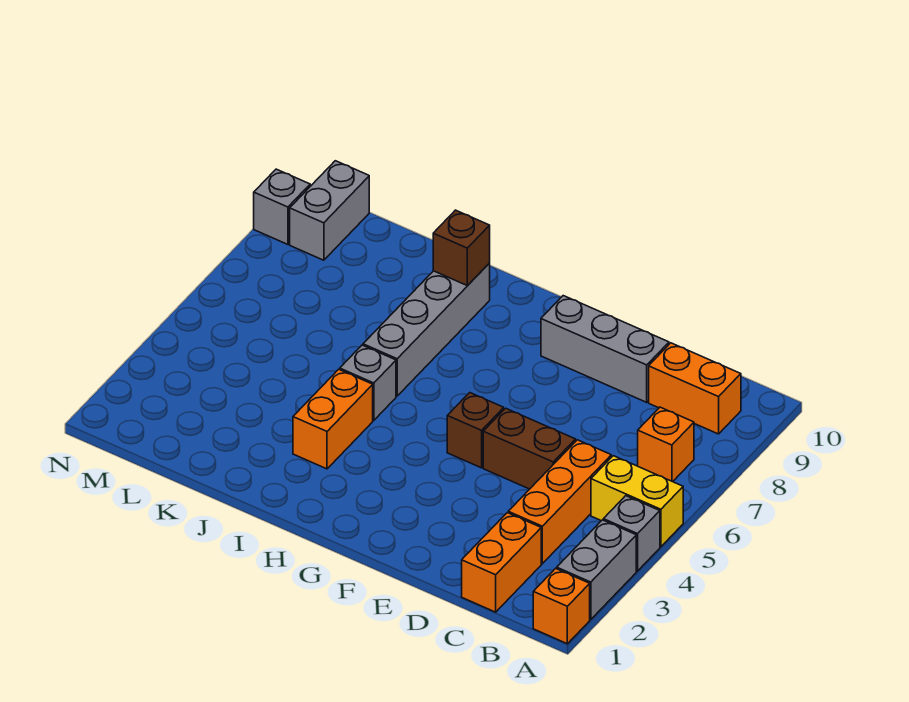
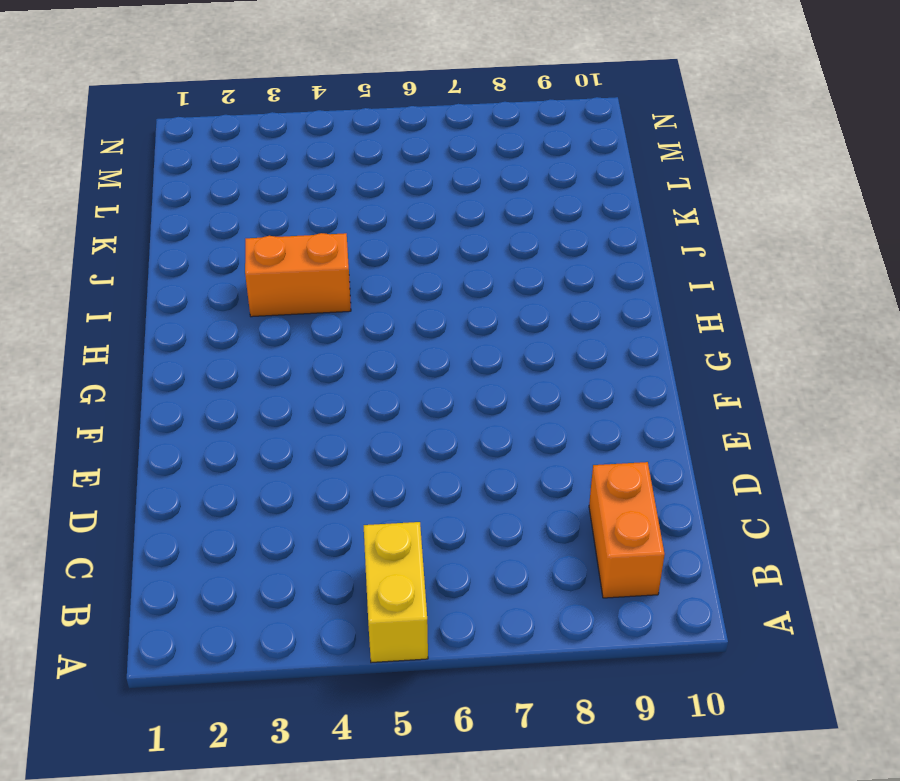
none -> orange brick A1 level 1
none -> grey brick A2:A3 level 1
none -> grey brick A4 level 1

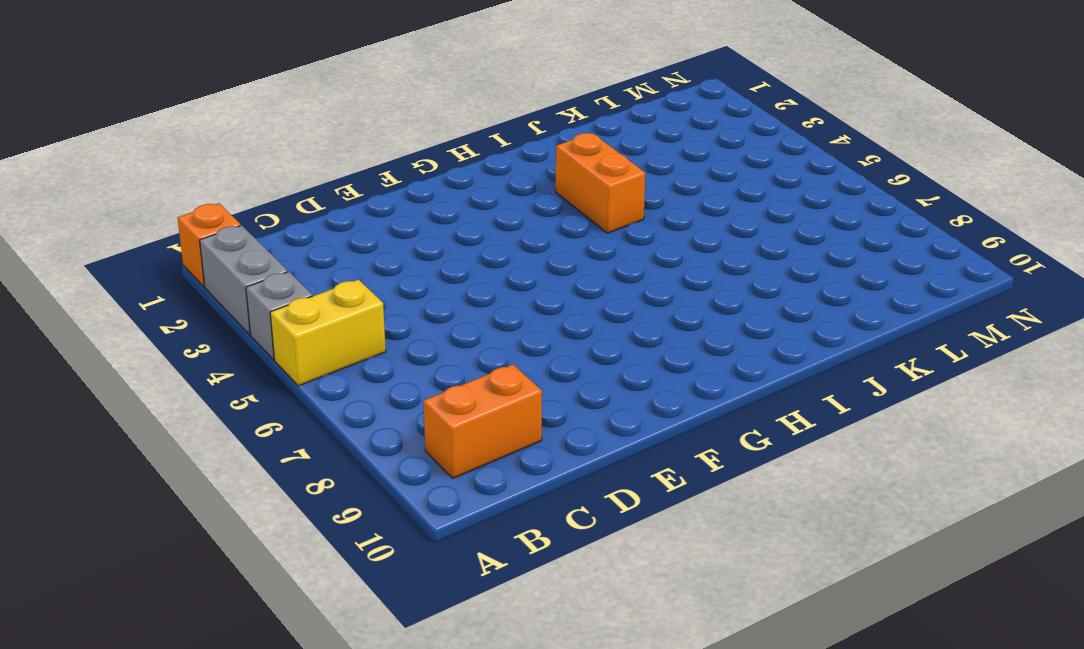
none -> orange brick B7 level 1
none -> orange brick C1:C2 level 1
none -> orange brick C3:C5 level 1

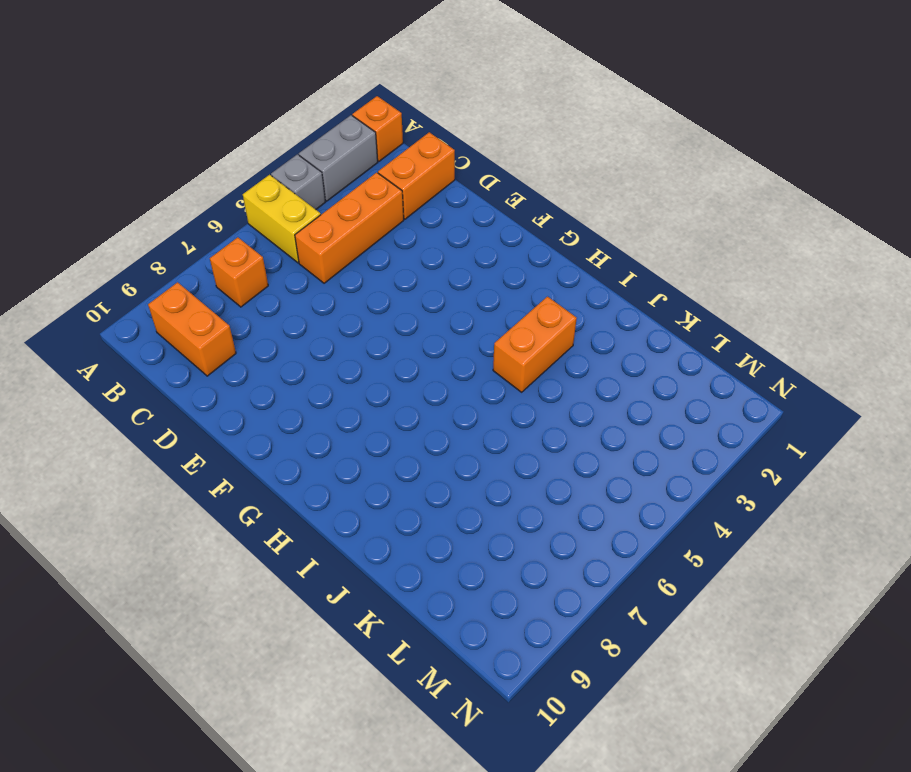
none -> brown brick D5:E5 level 1
none -> grey brick D9:F9 level 1
none -> brown brick F5 level 1

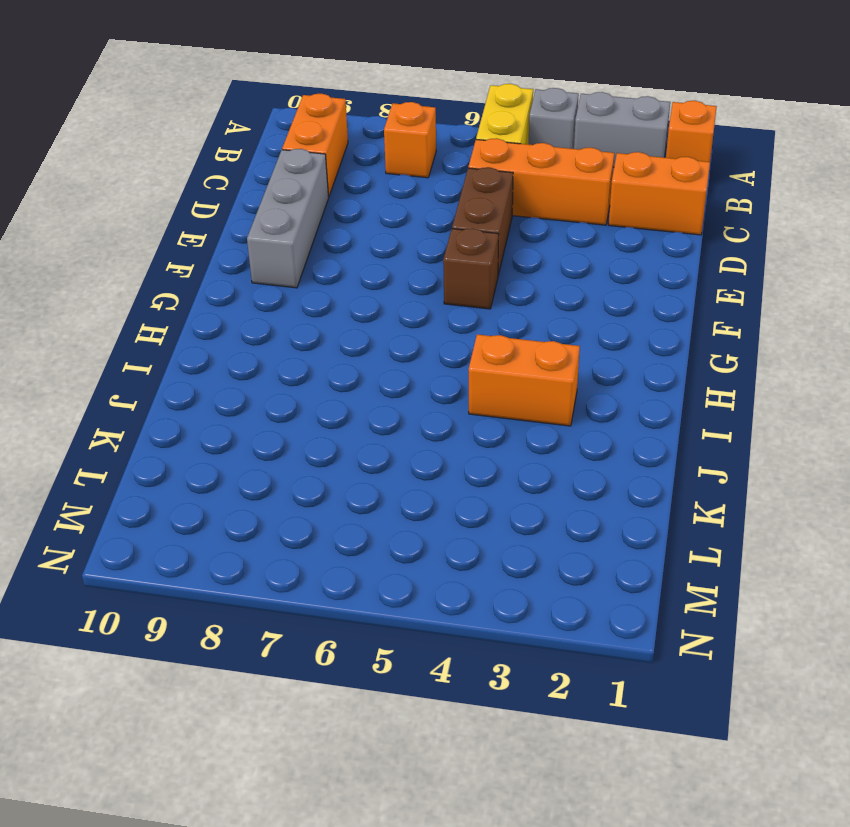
none -> grey brick I5 level 1
none -> grey brick I6:I9 level 1
none -> grey brick M9:M10 level 1

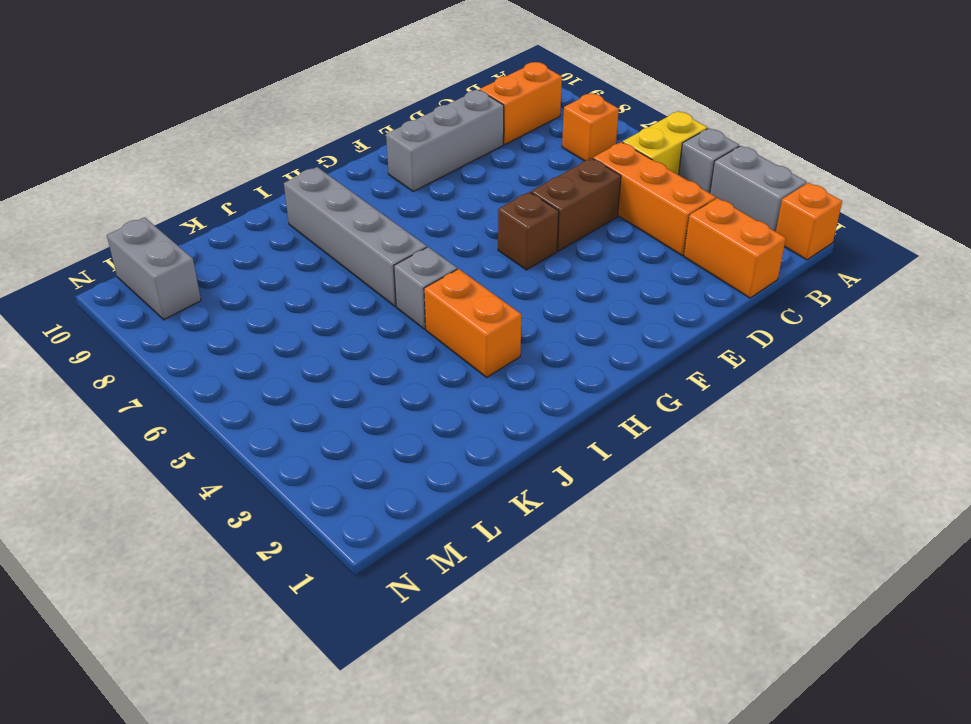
none -> grey brick N9 level 1
none -> brown brick I9 level 2

